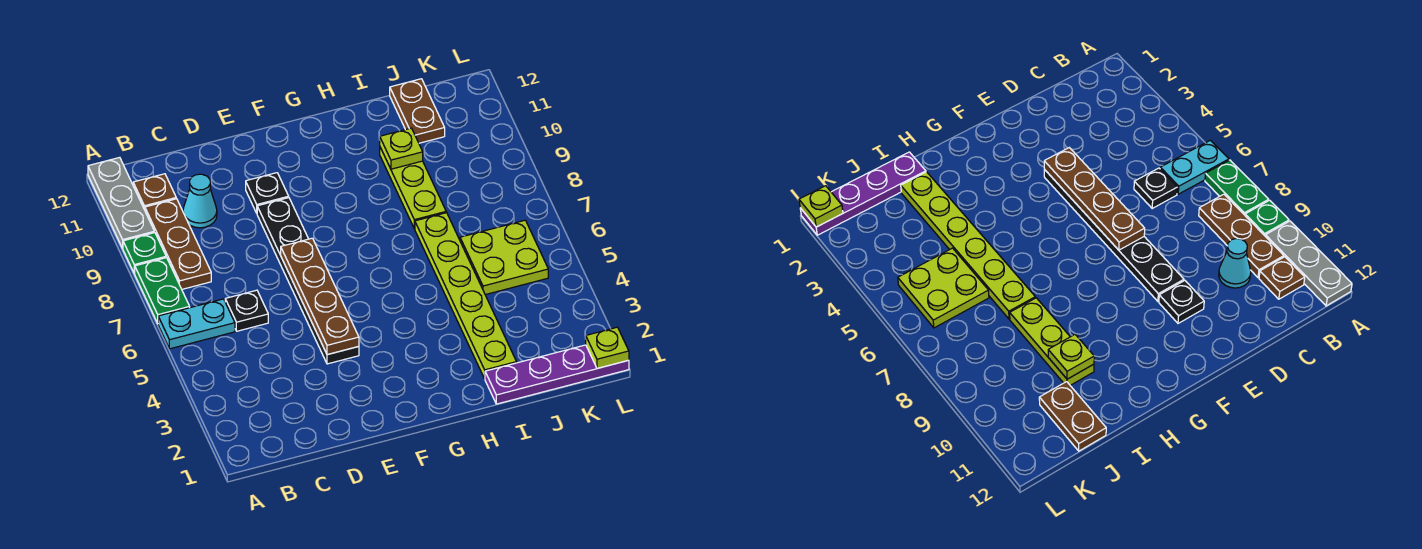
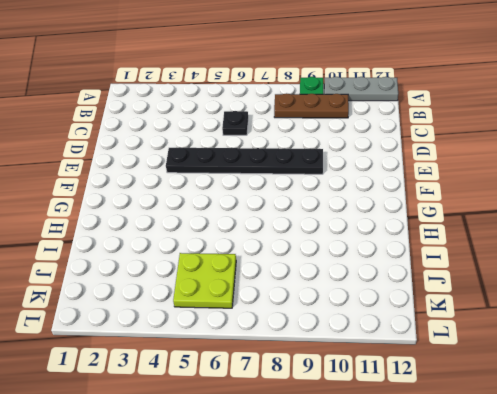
none -> cyan plate A6:B6 level 1
none -> green plate A7:A8 level 1
none -> brown plate B11 level 1

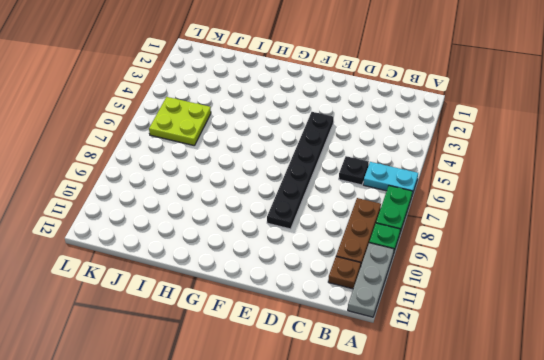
none -> cyan cone C10 level 1
none -> black plate E10 level 1
none -> purple plate I1:L1 level 1

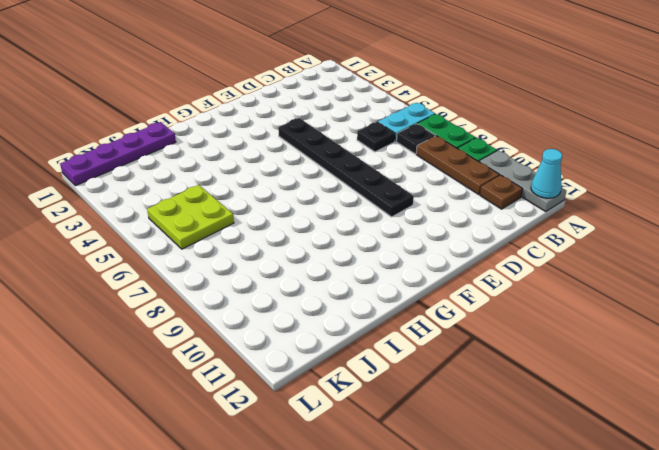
cyan cone A12 level 2 -> cyan cone C10 level 1
black plate B7 level 1 -> black plate E10 level 1
none -> lime plate I2:I7 level 1
none -> lime plate I8:I10 level 1
none -> brown plate J11:J12 level 1

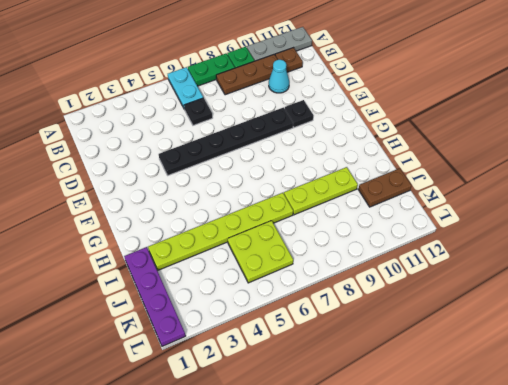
none -> brown plate E4:E7 level 2
none -> lime plate I10 level 2
none -> lime plate L1 level 2

